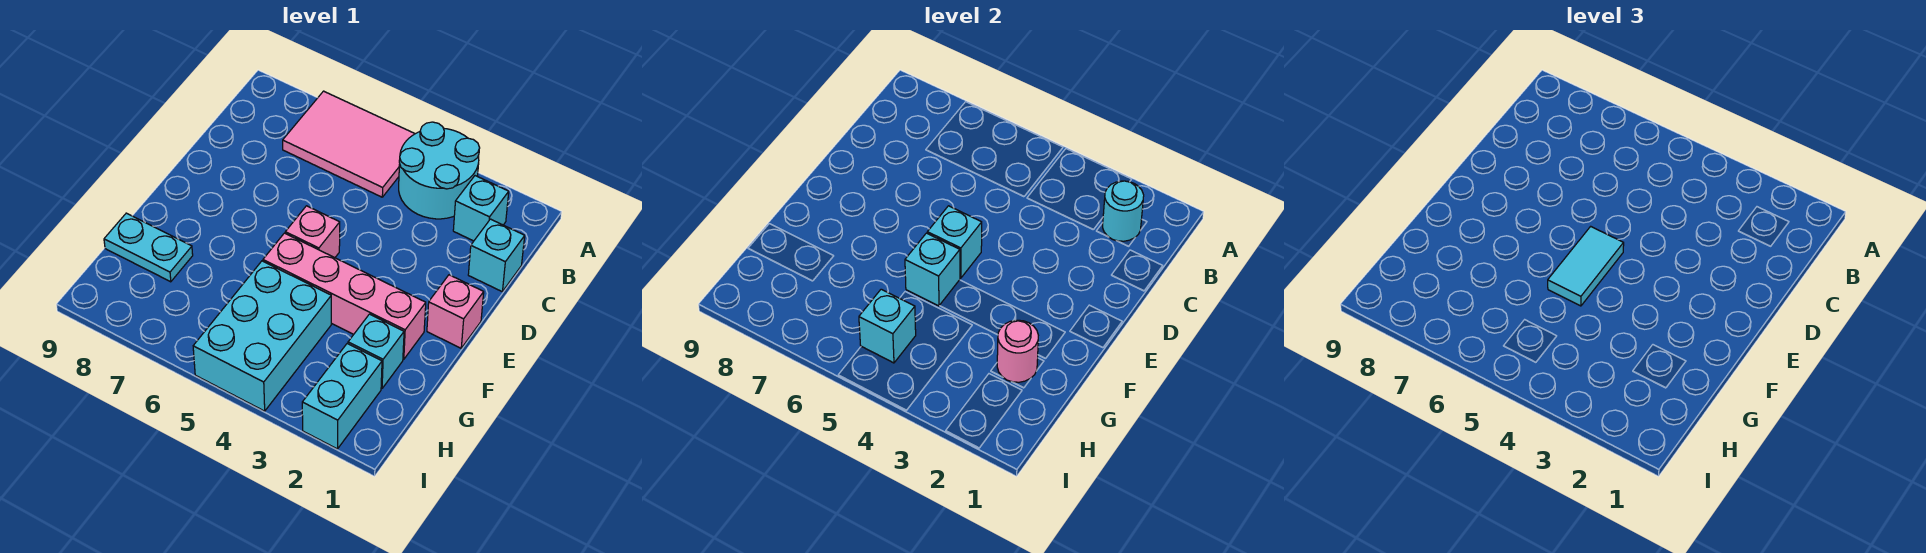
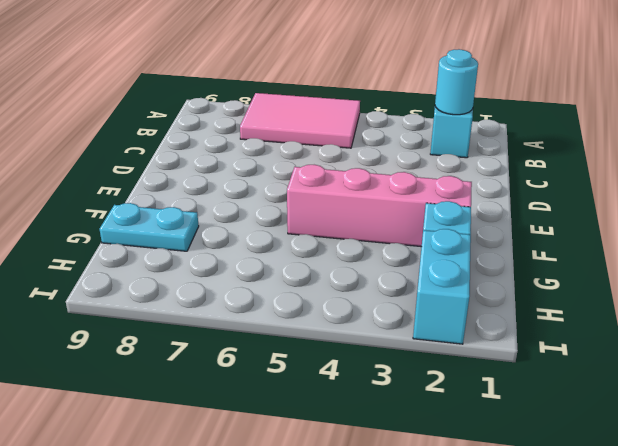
none -> cyan round brick A3:B4 level 1
none -> cyan brick C1 level 1
none -> pink brick E1 level 1

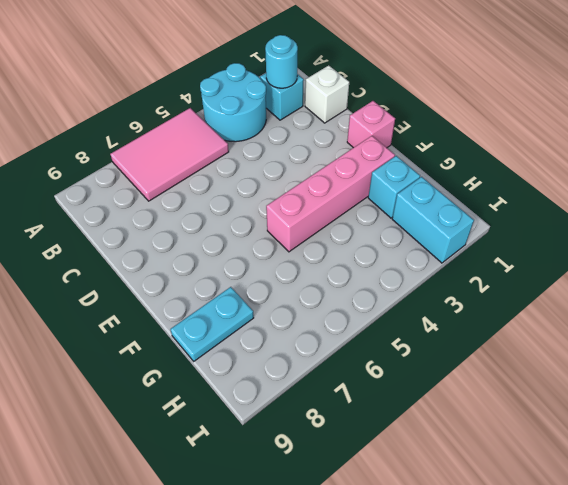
white brick C1 level 1 -> cyan brick C1 level 1
none -> pink brick E5 level 1
none -> cyan brick G4:I5 level 1
none -> cyan brick E5 level 2

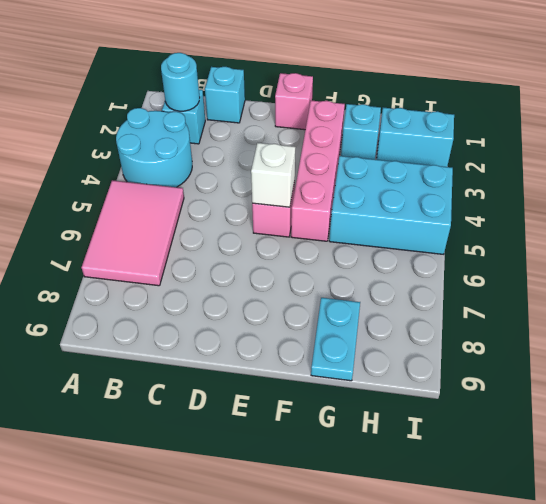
white brick E5 level 2 -> cyan brick E5 level 2
none -> cyan brick F5 level 2
none -> pink round brick G2 level 2
none -> cyan brick H5 level 2

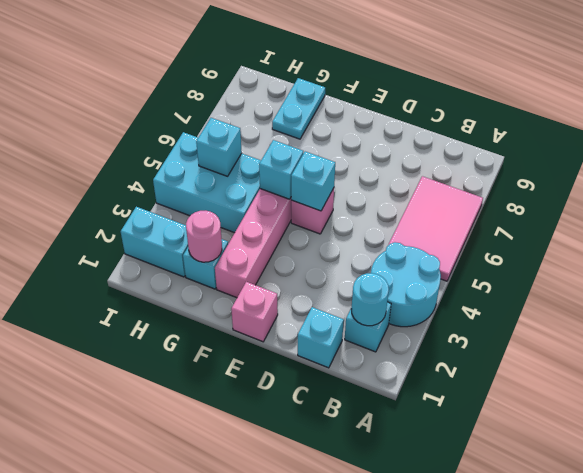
none -> cyan tile E5:F5 level 3

